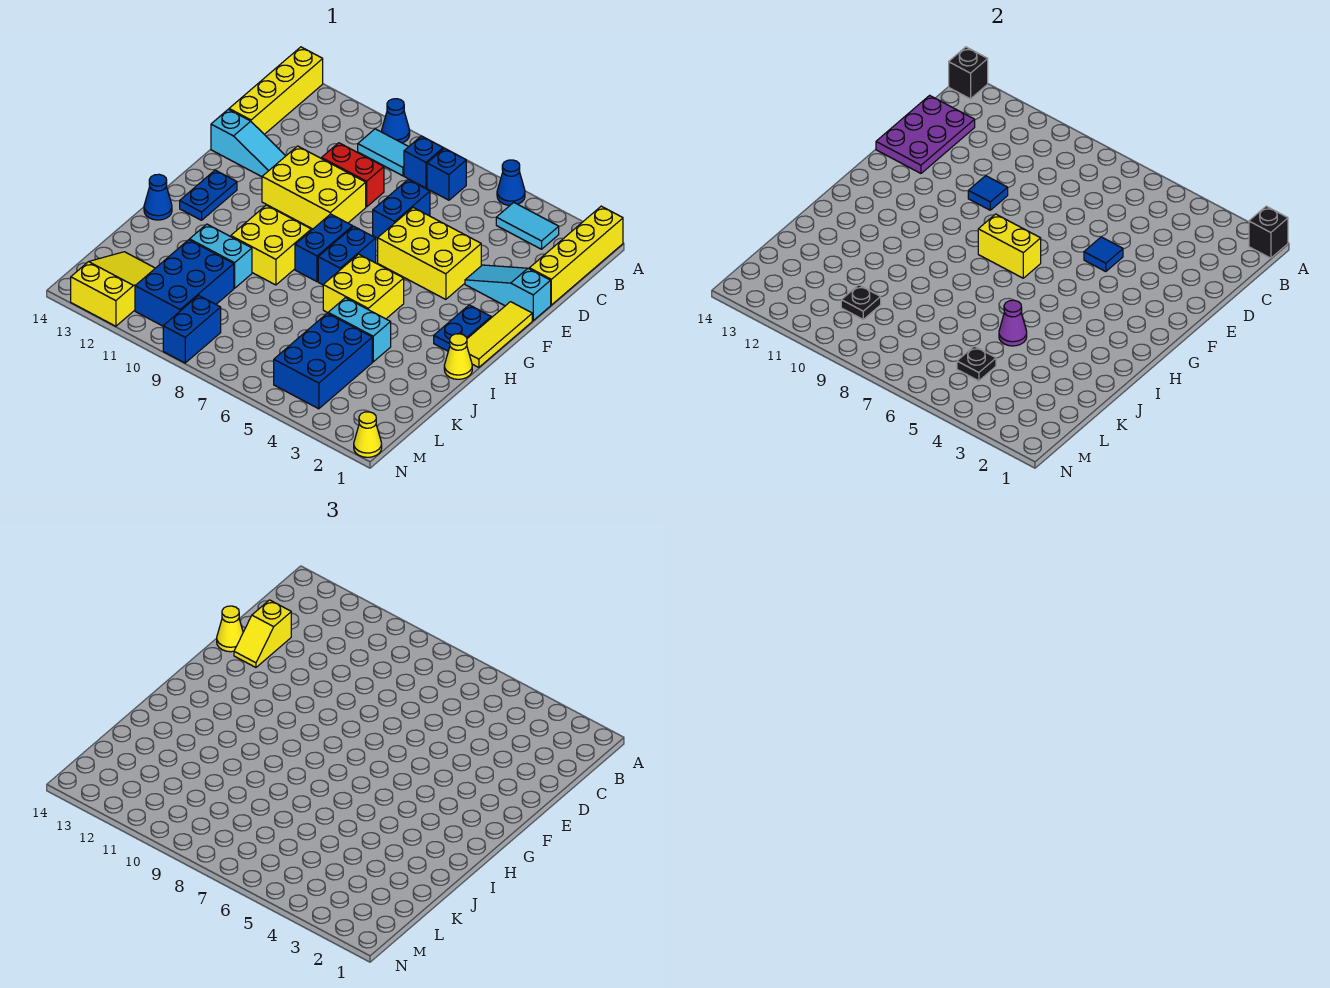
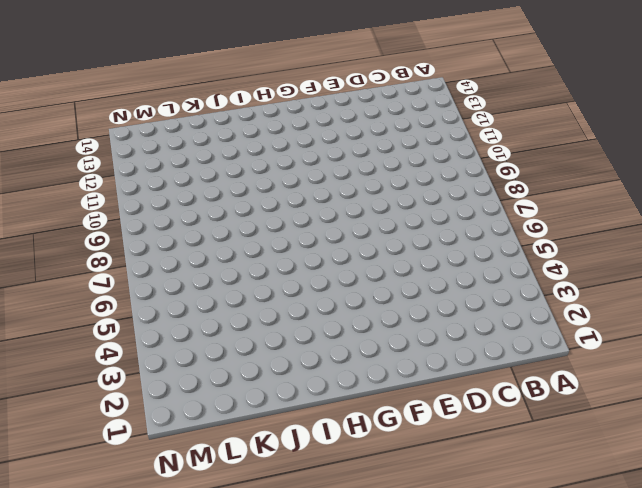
none -> yellow brick A1:D1 level 1
none -> blue cone A5 level 1
none -> blue cone A10 level 1
none -> yellow brick A14:D14 level 1

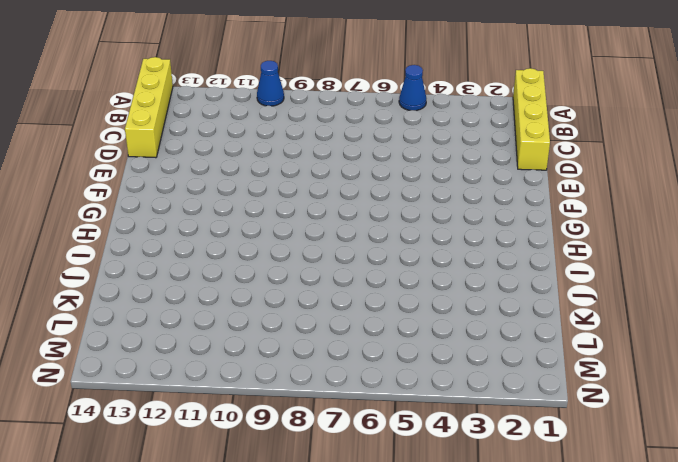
none -> cyan tile B3:B4 level 1
none -> blue brick B7 level 1
none -> blue brick B8 level 1
none -> cyan tile B9:B10 level 1

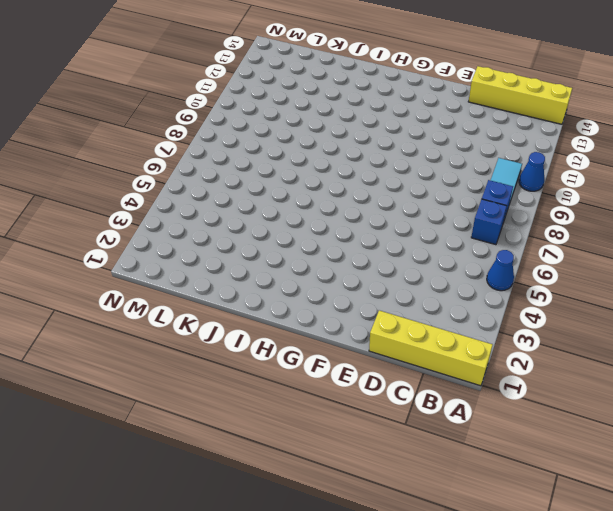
none -> cyan tile B3:B4 level 1
none -> blue brick D7:E7 level 1
none -> red brick D9:D10 level 1
none -> cyan slope E1:E3 level 1 top 1

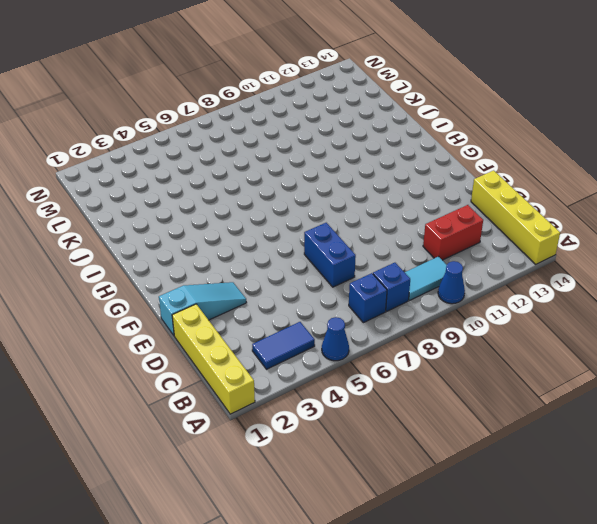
blue tile B3:B4 level 1 -> cyan tile B3:B4 level 1
red brick C11:C12 level 1 -> red brick D9:D10 level 1
none -> yellow brick E4:F6 level 1
none -> yellow brick E9:F11 level 1
none -> cyan slope E12:E14 level 1 top 14
none -> yellow tile F1:H1 level 1

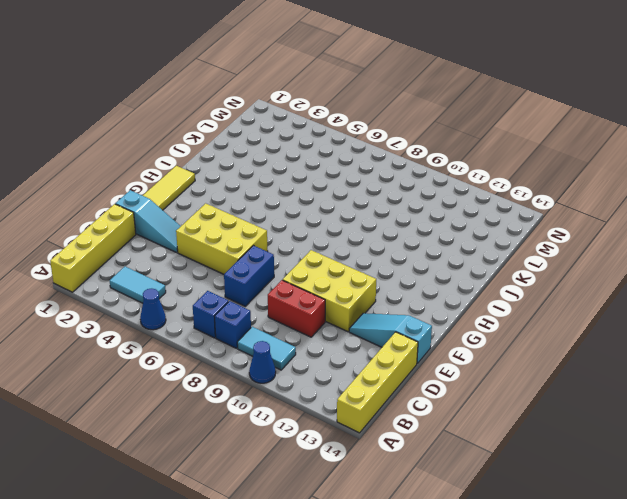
none -> blue plate G2:H2 level 1
none -> blue brick G7:H7 level 1
none -> blue brick G8:H8 level 1
none -> blue plate G13:H13 level 1

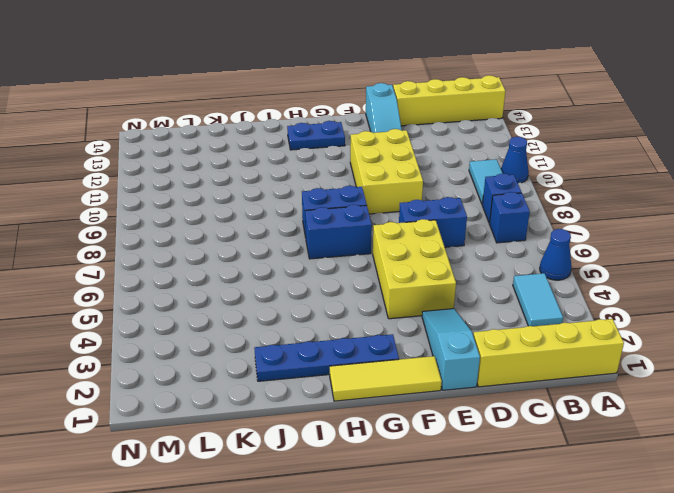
blue plate G2:J2 level 1 -> blue plate G2:H2 level 1
none -> red brick D9:D10 level 1
none -> yellow brick H5:I6 level 1
none -> yellow brick H9:I10 level 1
none -> yellow cone I1 level 1

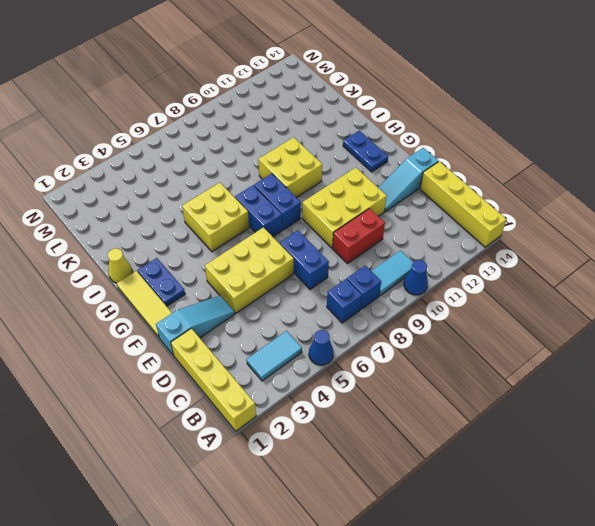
none -> blue cone I14 level 1
none -> cyan brick J4:J5 level 1
none -> cyan brick J10:J11 level 1
none -> blue brick K4:M5 level 1

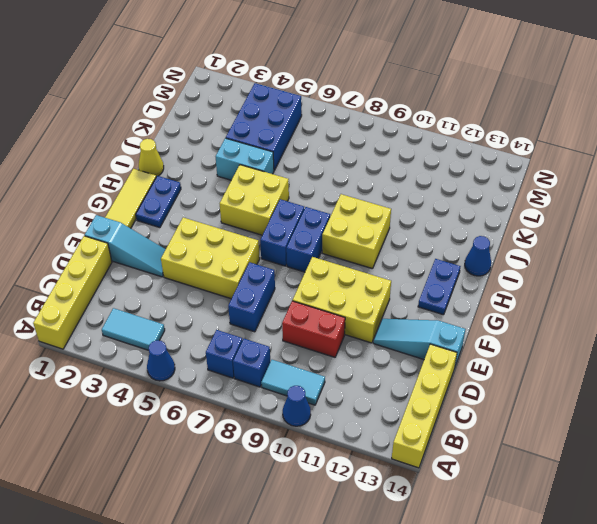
none -> cyan brick J10:J11 level 1
none -> blue brick K10:M11 level 1
none -> yellow slope L12:N13 level 1 top N
none -> blue brick M9:N9 level 1

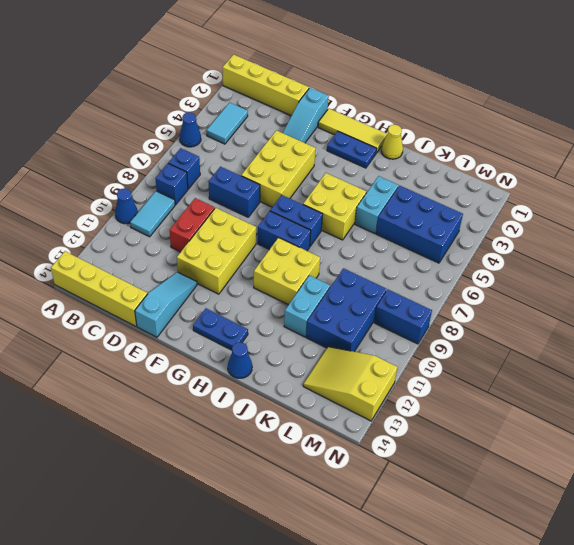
blue brick K9:L11 level 1 -> blue brick K10:M11 level 1
none -> yellow cone N1 level 1
none -> black brick A1 level 2
none -> black brick A14 level 2
none -> purple plate C13:E14 level 2

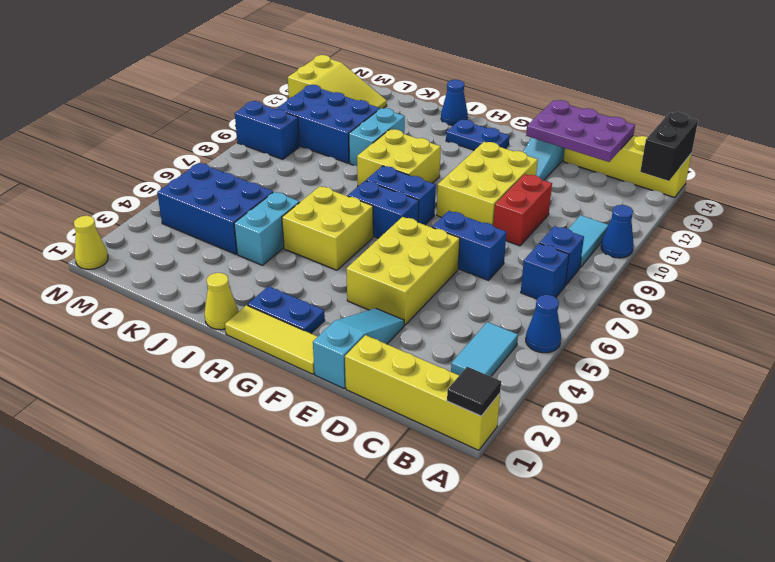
black tile A1 level 2 -> black brick A1 level 2
black brick A13:A14 level 2 -> black brick A14 level 2
none -> blue tile E5 level 2
none -> blue tile E10 level 2
none -> yellow brick G7:G8 level 2
none -> purple cone J5 level 2

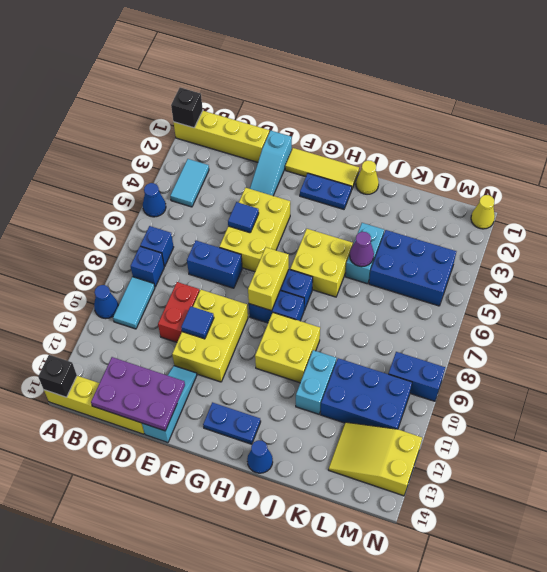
none -> black plate L5 level 2
none -> black plate L10 level 2
none -> yellow slope D13:E13 level 3 top D
none -> yellow cone E14 level 3

